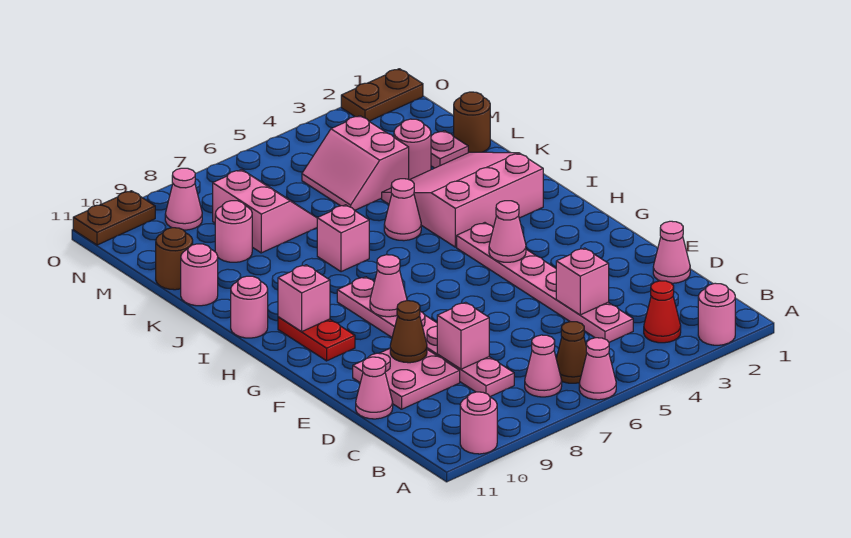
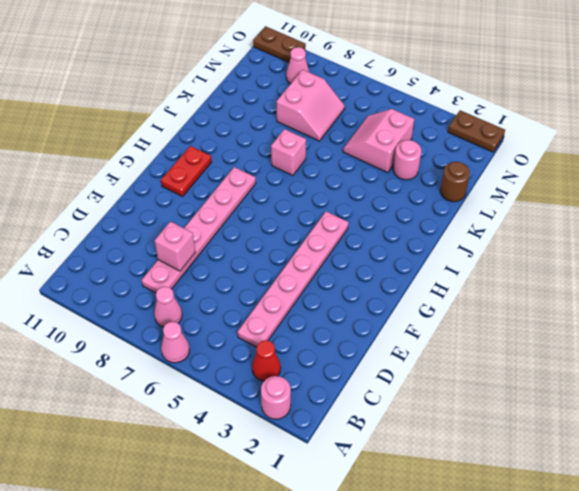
none -> pink round brick A10 level 1
none -> brown cone B6 level 1
none -> pink cone D1 level 1
none -> pink plate D9:E10 level 1

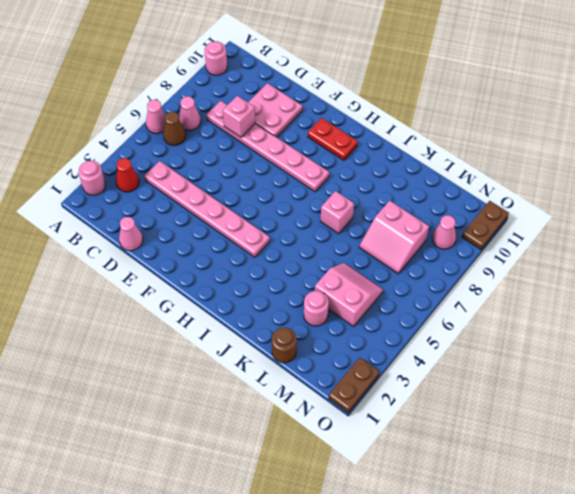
none -> pink cone D11 level 1
none -> pink slope I2:K4 level 1 top I
none -> pink round brick I11 level 1
none -> pink cone J5 level 1

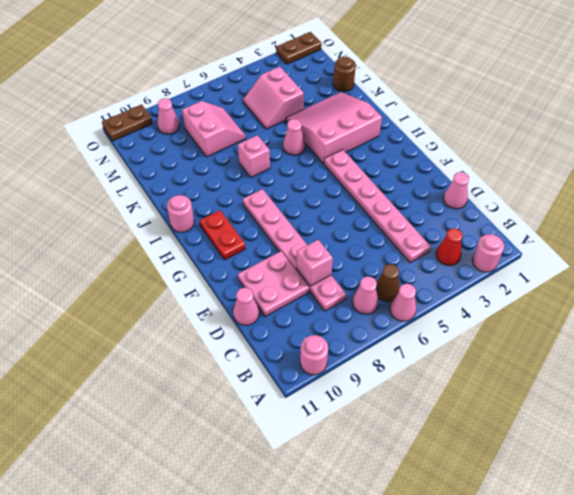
none -> pink round brick K11 level 1
none -> pink plate L2 level 1
none -> pink round brick L3 level 1
none -> pink round brick L9 level 1

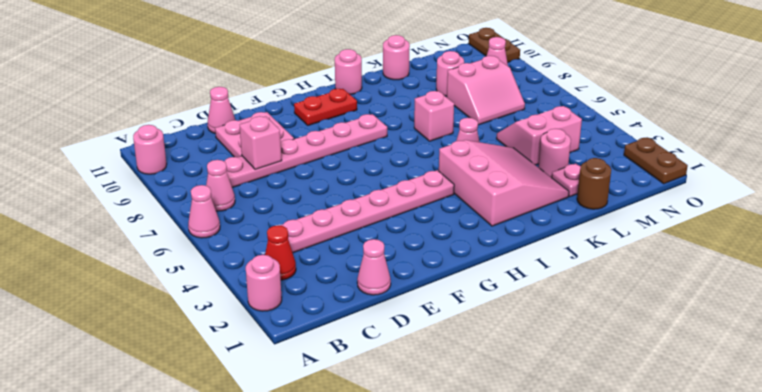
none -> brown cone B6 level 1
none -> brown round brick L11 level 1
none -> pink brick D4 level 2
none -> brown cone E9 level 2

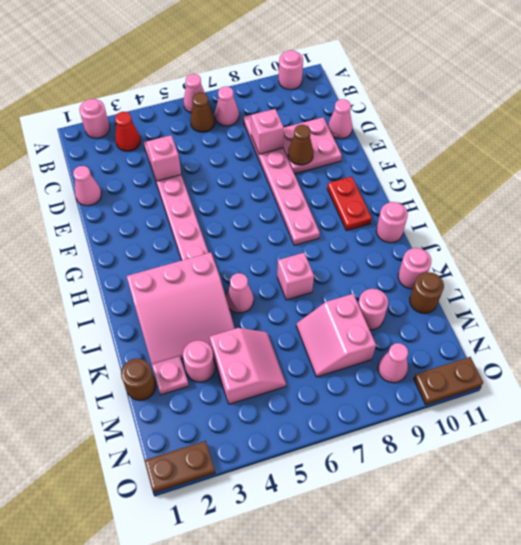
none -> pink cone G4 level 2
none -> pink cone G8 level 2
none -> pink brick H10 level 2

